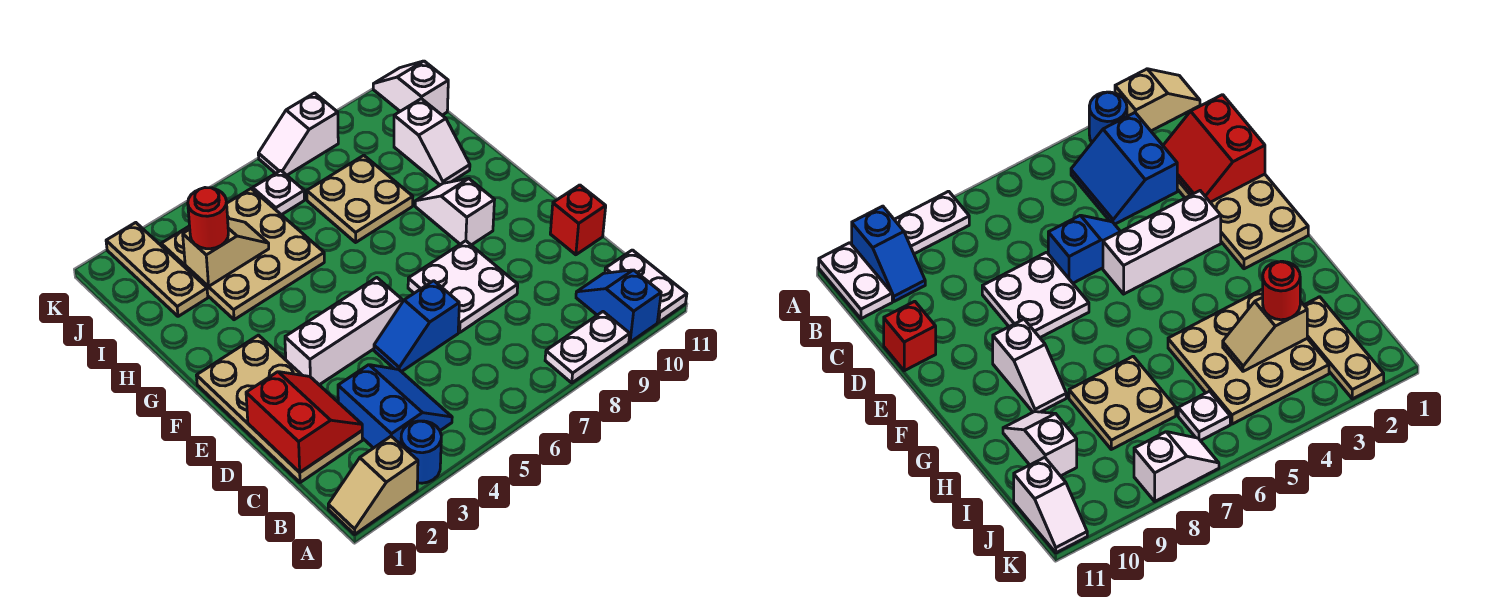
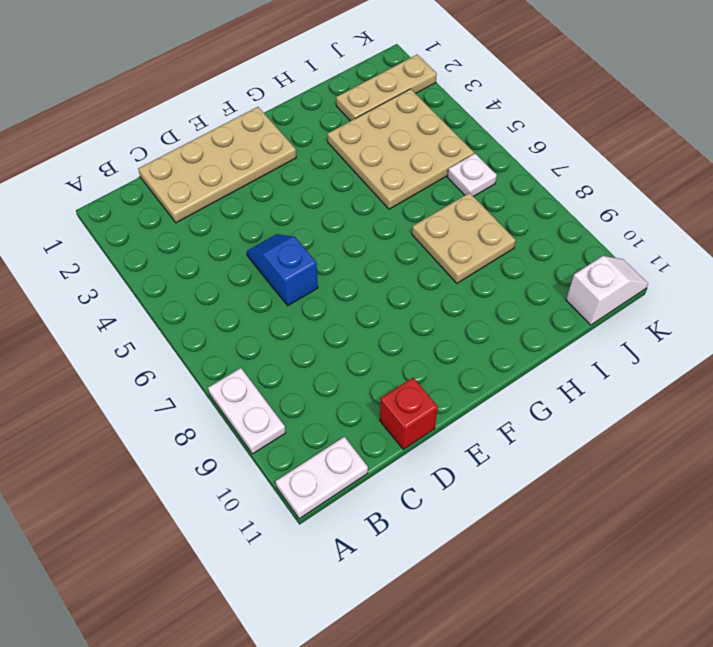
none -> tan slope A1:A2 level 1 top 2
none -> blue round brick A3 level 1
none -> blue slope A10:B10 level 1 top A

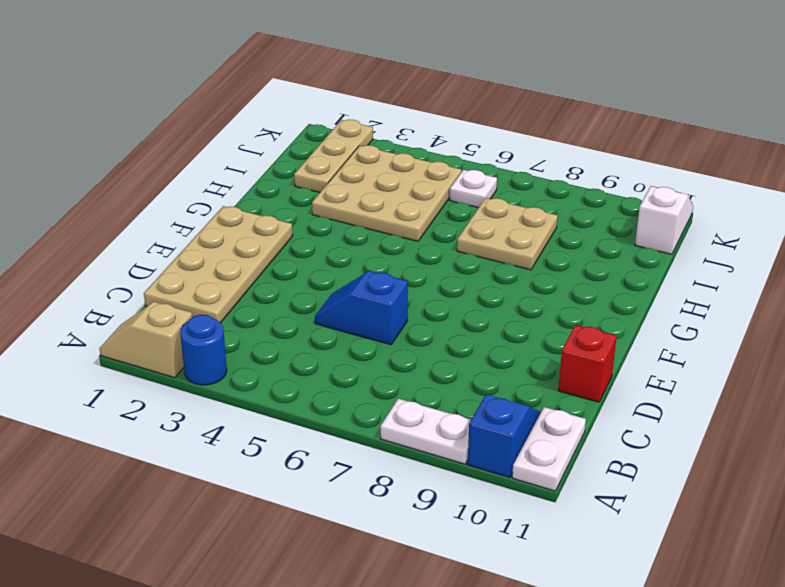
none -> blue slope B3:C4 level 1 top 3
none -> white plate D7:E8 level 1
none -> white brick E3:E5 level 1

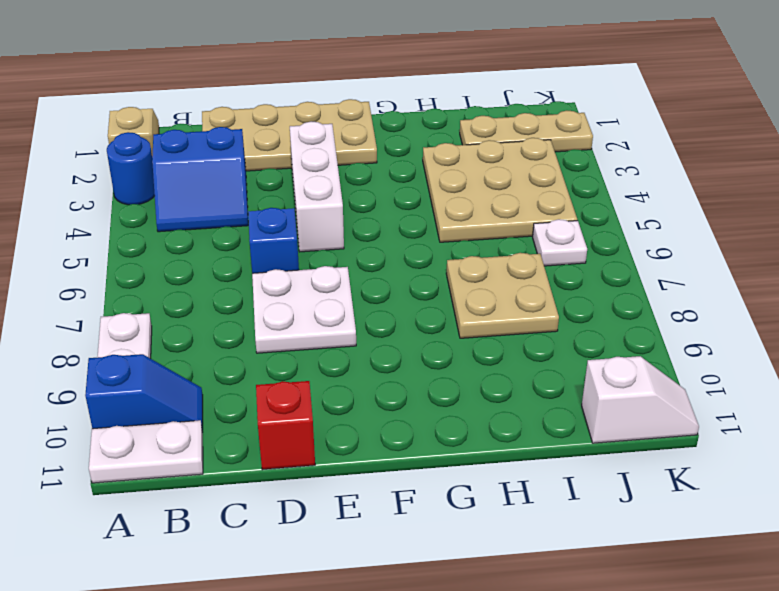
none -> white slope F9:G9 level 1 top F
none -> white slope H10:I10 level 1 top I
none -> white slope K7:K8 level 1 top 8

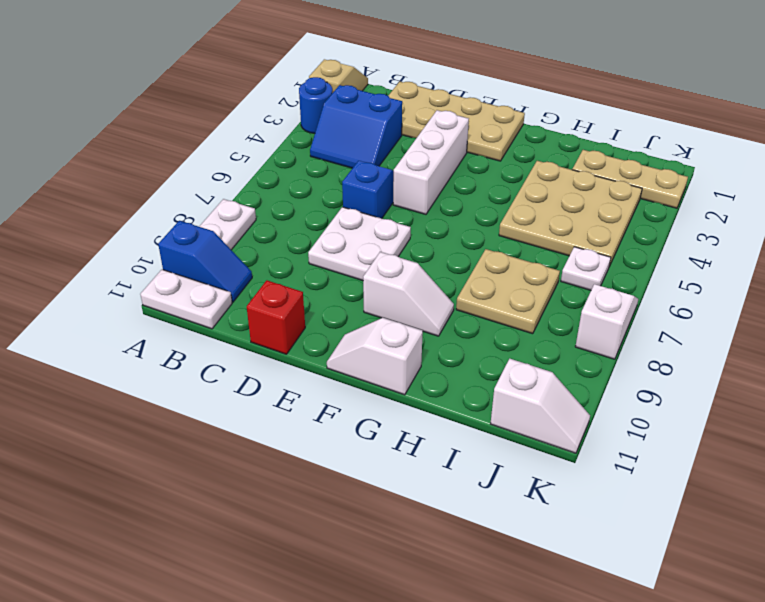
white slope F11:G11 level 1 top G -> white slope H10:I10 level 1 top I
none -> red slope C1:D2 level 2 top 1
none -> tan slope I3:I4 level 2 top 3
none -> red round brick I3 level 3

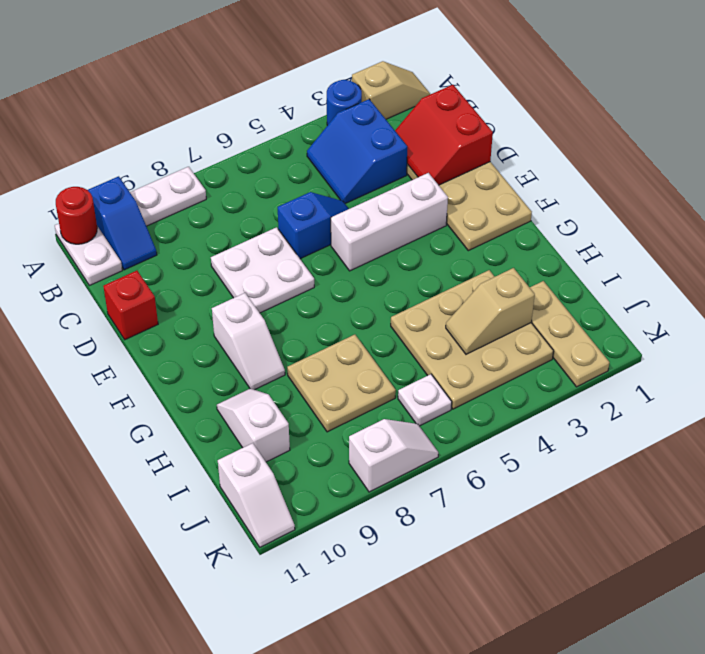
red round brick A11 level 2 -> red round brick I3 level 3

